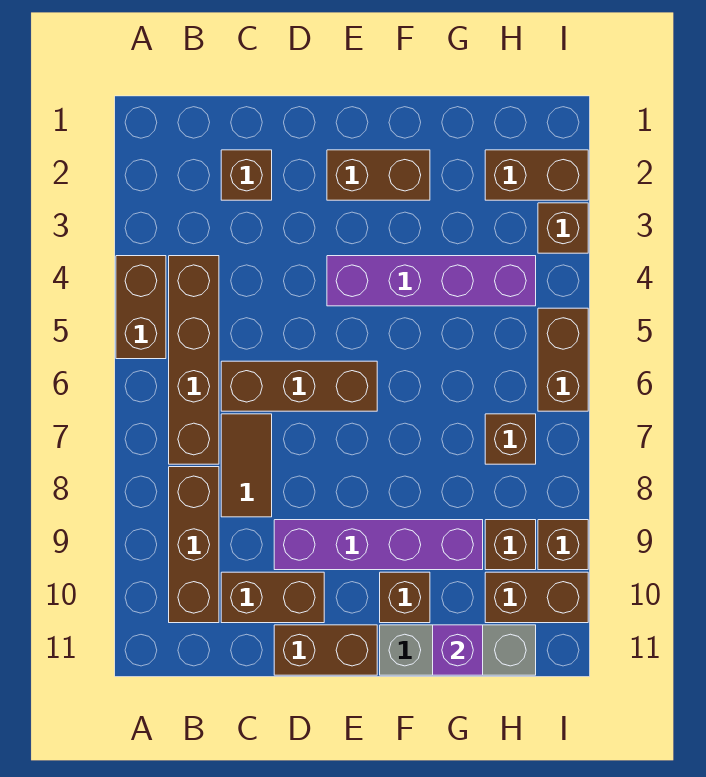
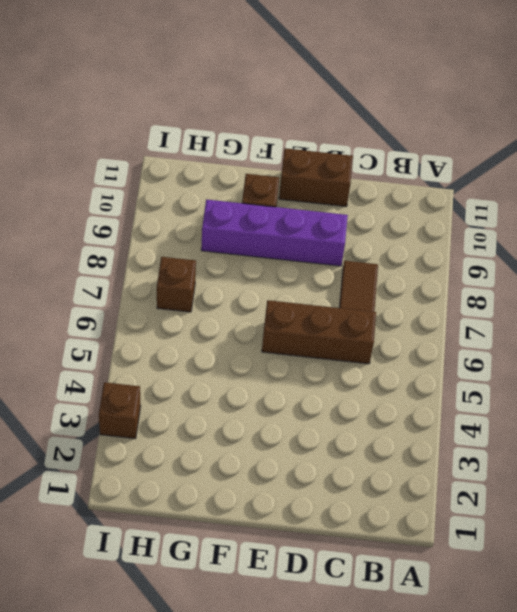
none -> brown brick A4:A5 level 1
none -> brown brick B4:B7 level 1
none -> brown brick B8:B10 level 1

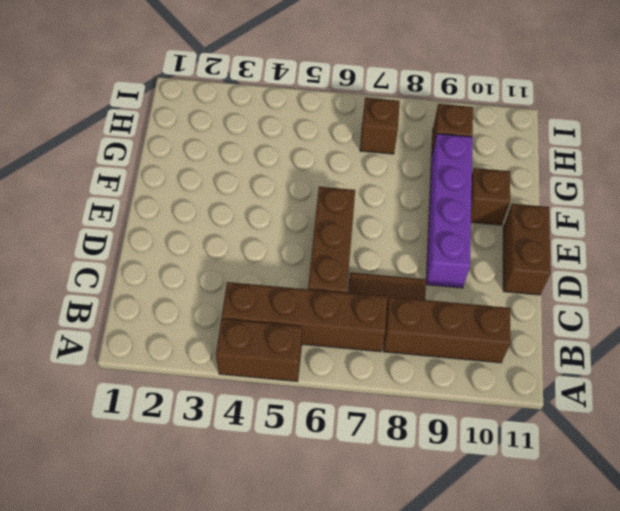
none -> brown brick C2 level 1
none -> brown brick C10:D10 level 1
none -> brown brick E2:F2 level 1

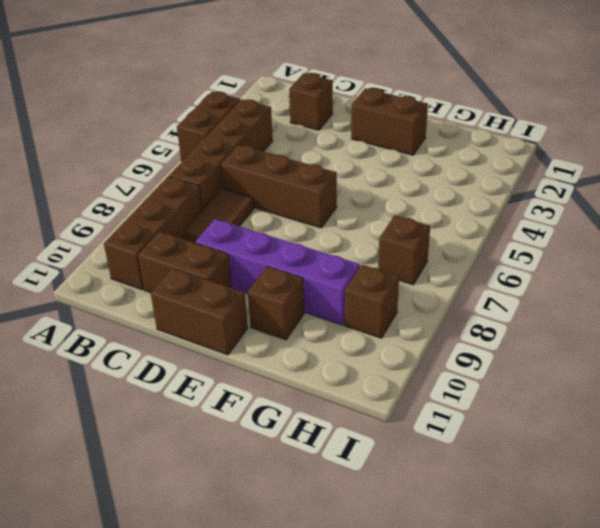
none -> purple brick E4:H4 level 1
none -> grey brick F11:H11 level 1
none -> brown brick H2:I2 level 1

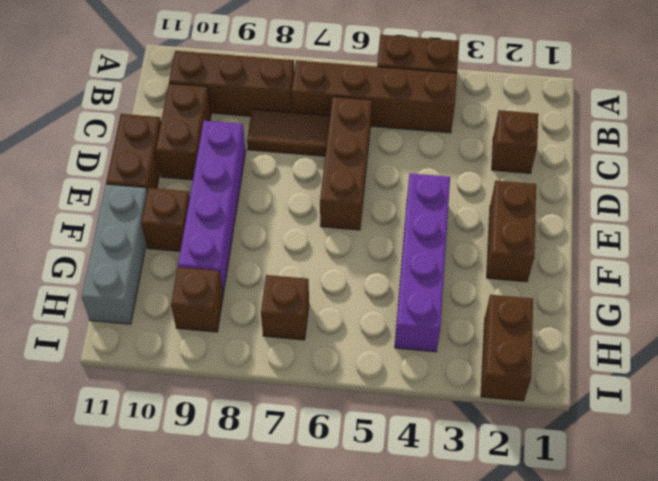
none -> brown brick H10:I10 level 1
none -> brown brick I3 level 1
none -> brown brick I5:I6 level 1

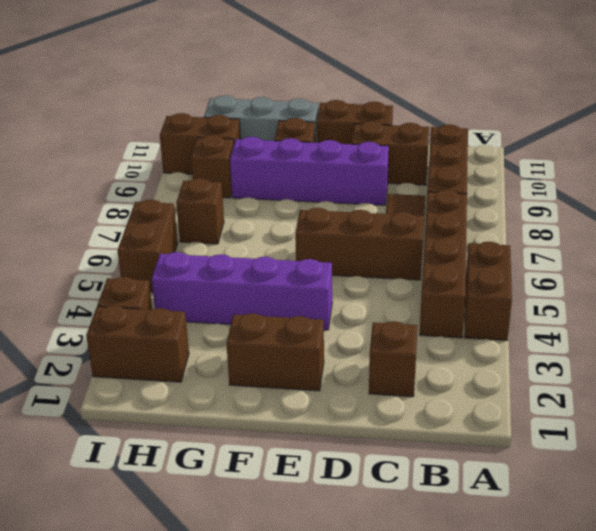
none -> brown brick I9 level 1
none -> purple brick G11 level 2

